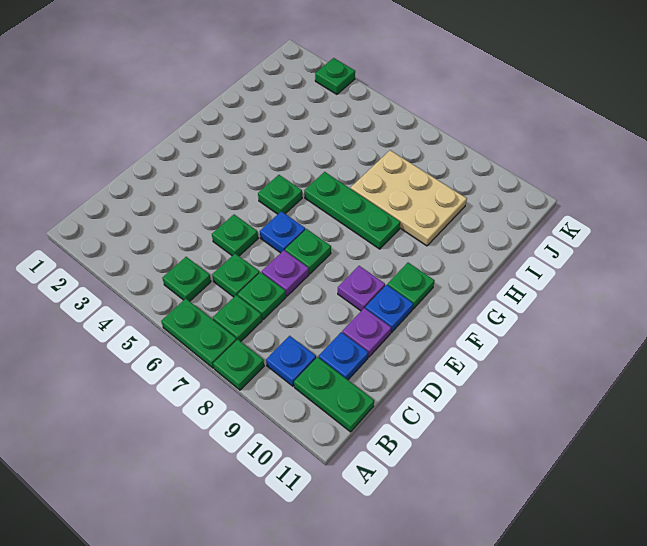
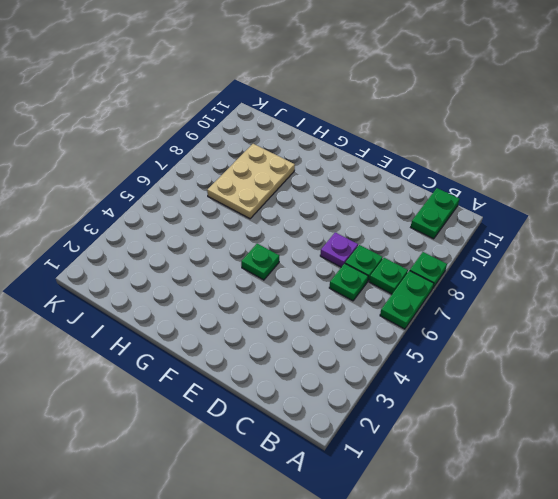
none -> green plate B5 level 1
none -> blue plate B9 level 1
none -> blue plate C10 level 1

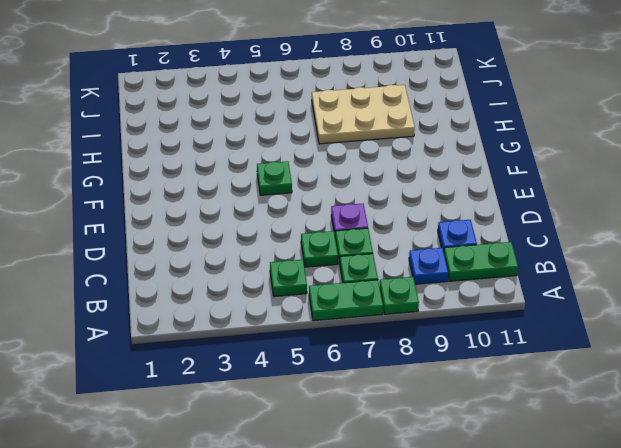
none -> green plate D5 level 1
none -> purple plate D10 level 1
none -> blue plate E6 level 1

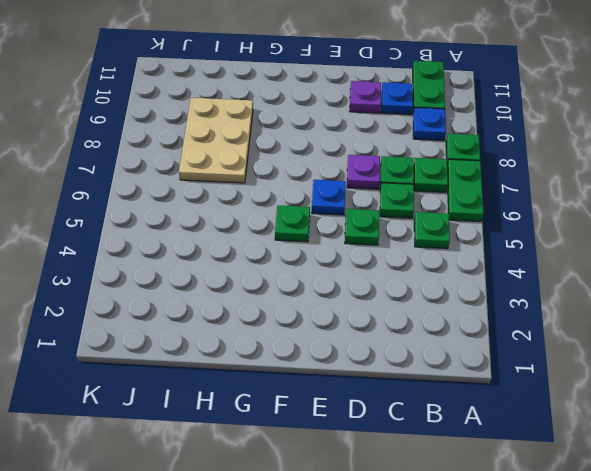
none -> green plate E7 level 1
none -> purple plate E9 level 1
none -> blue plate E10 level 1

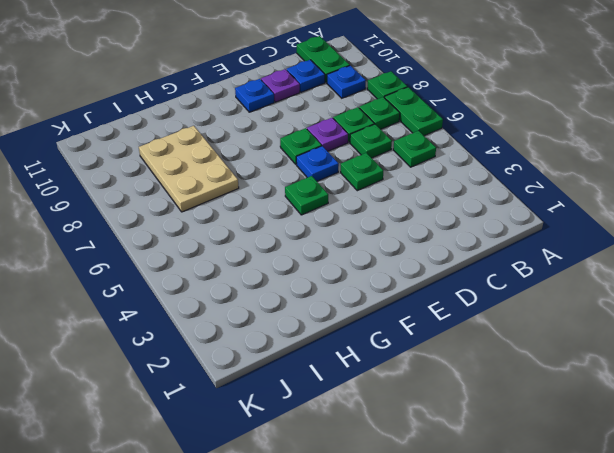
none -> purple plate E9 level 1
none -> green plate F10 level 1
none -> green plate G6:G8 level 1

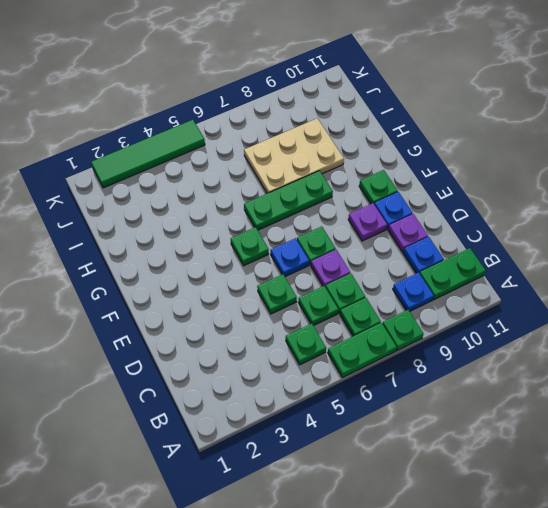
green tile K2:K5 level 1 -> green plate K3 level 1

